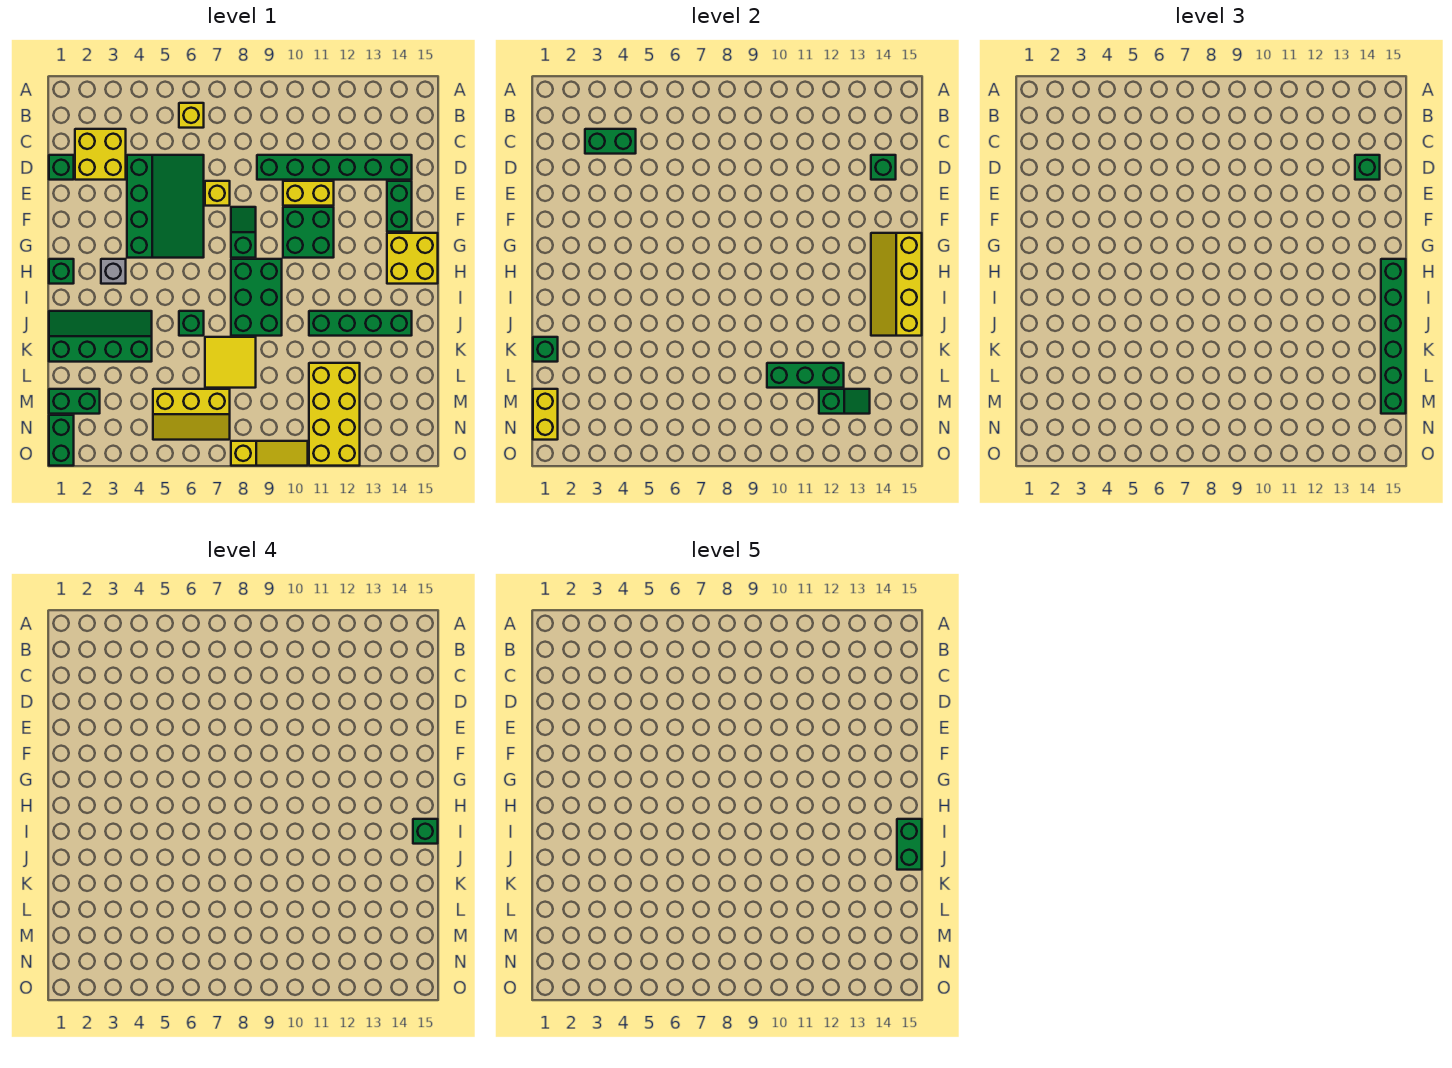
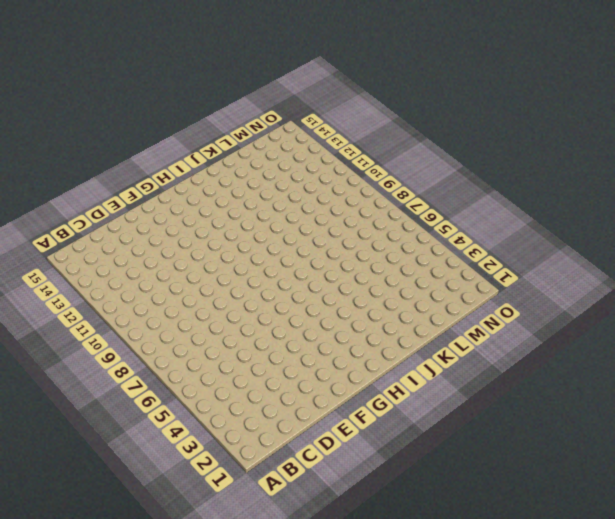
none -> yellow brick B6 level 1
none -> yellow brick C2:D3 level 1
none -> green brick D1 level 1
none -> green slope D4:G6 level 1 top 4

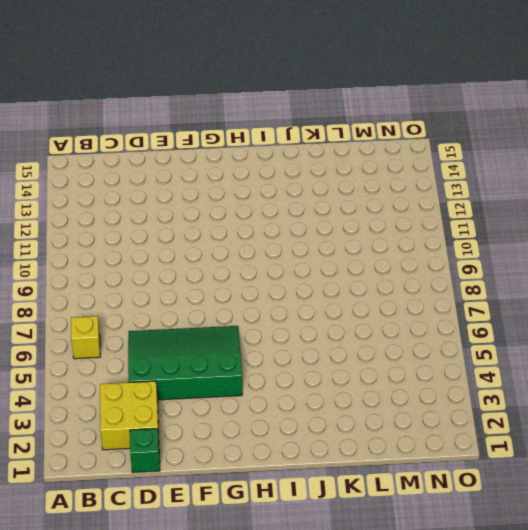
none -> green brick D9:D14 level 1
none -> yellow brick E7 level 1
none -> yellow brick E10:E11 level 1
none -> green brick E14:F14 level 1

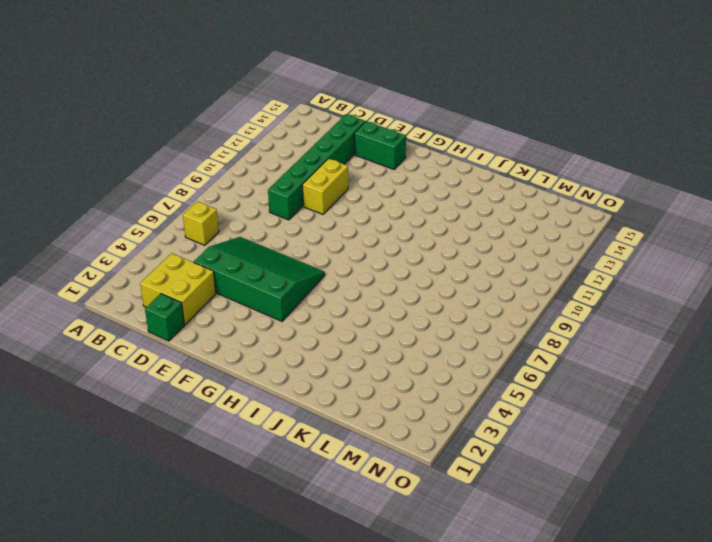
none -> yellow brick E7 level 1
none -> green slope F8:G8 level 1 top G
none -> green brick F10:G11 level 1
none -> yellow brick G14:H15 level 1

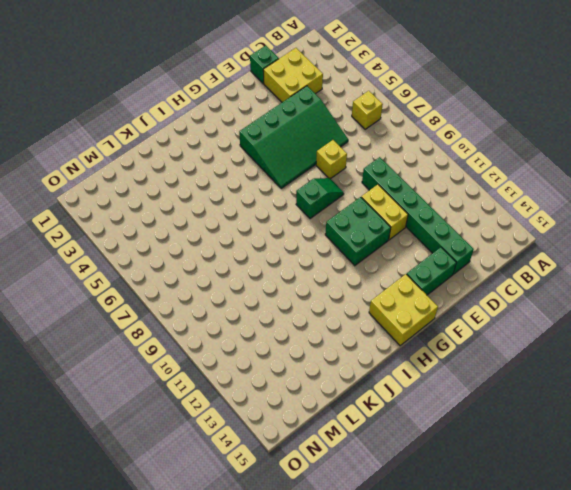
none -> green brick H1 level 1
none -> grey brick H3 level 1
none -> green brick H8:J9 level 1
none -> green slope J1:K4 level 1 top K

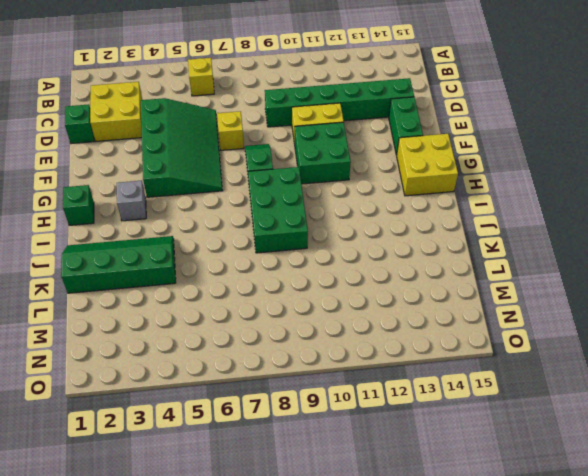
none -> green brick J6 level 1
none -> green brick J11:J14 level 1
none -> yellow tile K7:L8 level 1
none -> yellow brick L11:O12 level 1

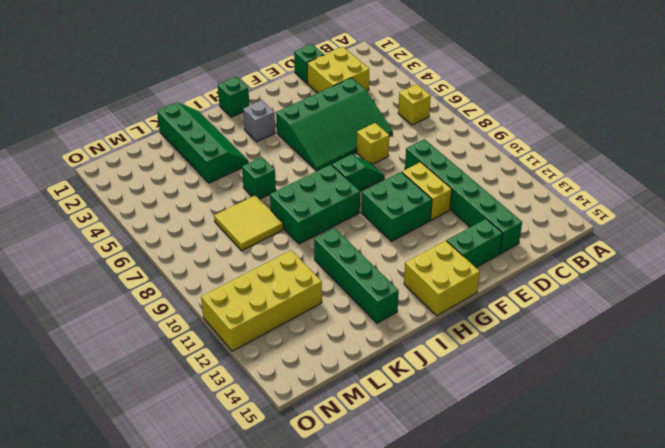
none -> green brick M1:M2 level 1
none -> yellow slope M5:N7 level 1 top M
none -> green brick N1:O1 level 1
none -> yellow slope O8:O10 level 1 top 8

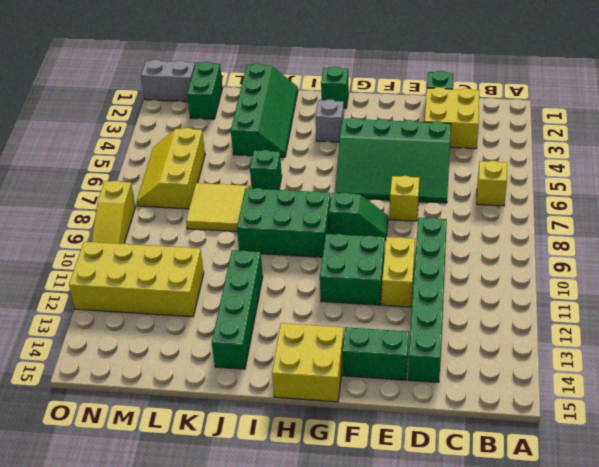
grey brick N1:O1 level 1 -> green brick N1:O1 level 1
none -> green brick C3:C4 level 2
none -> green brick D14 level 2
none -> yellow slope G14:J15 level 2 top 15
none -> green brick K1 level 2

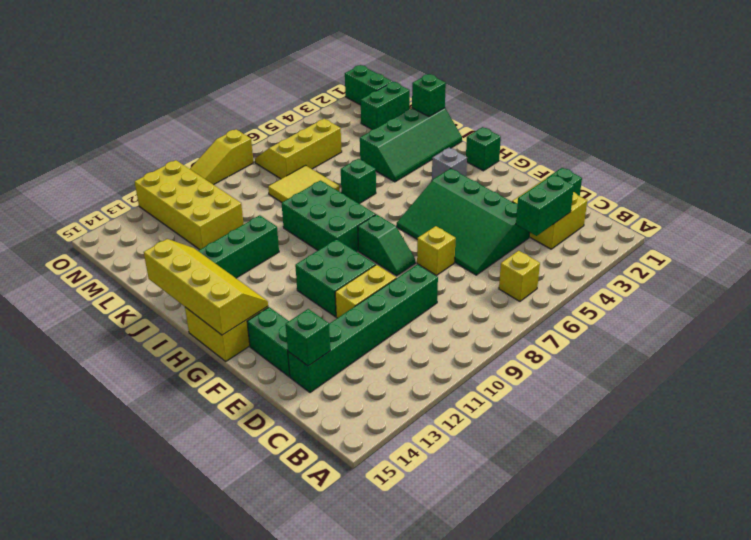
none -> green brick L10:L12 level 2
none -> yellow brick M1:N1 level 2
none -> green slope M12:M13 level 2 top 12
none -> green brick D14 level 3

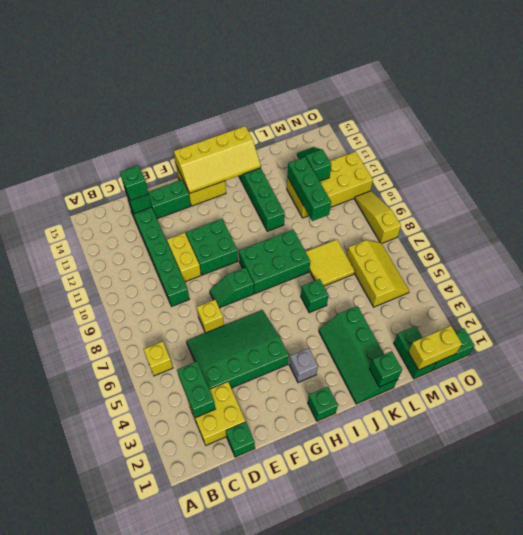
none -> green brick H15:M15 level 3
none -> green brick I15 level 4
none -> green brick I15:J15 level 5

